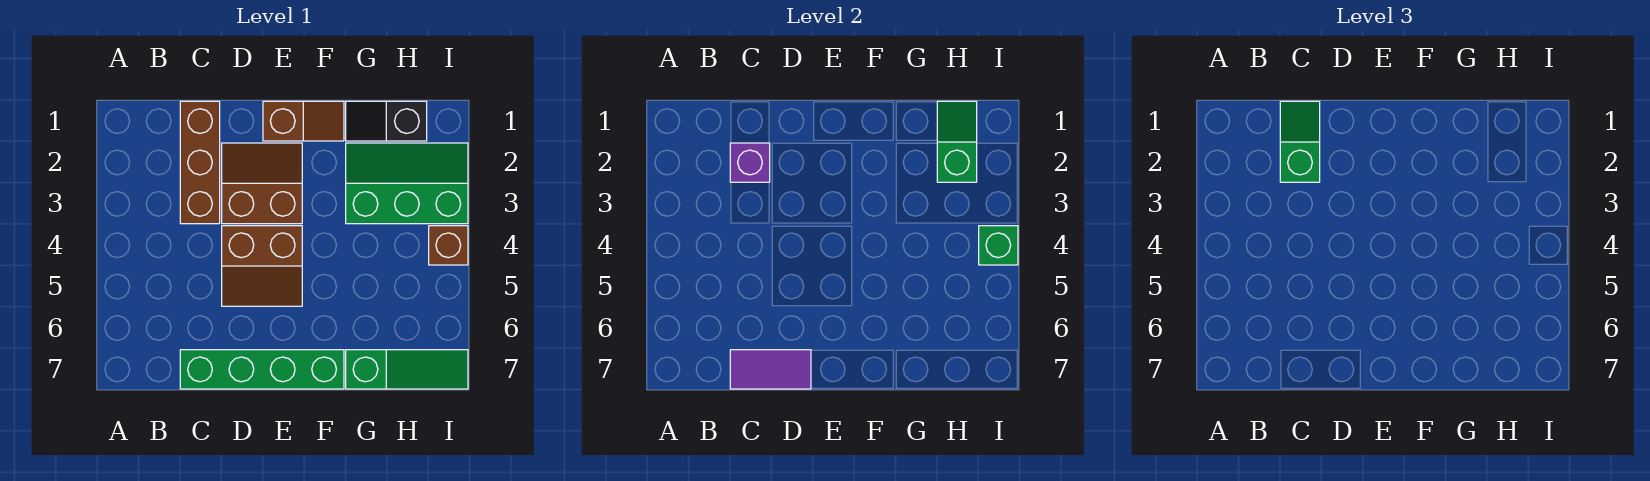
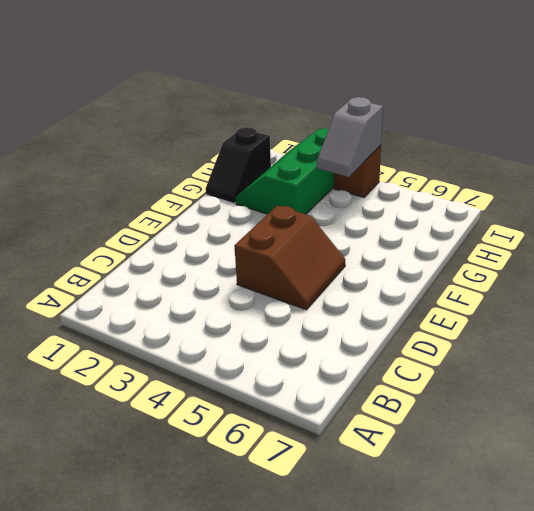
grey slope H4:I4 level 2 top I -> green brick I4 level 2
none -> brown brick C1:C3 level 1
none -> green brick C7:F7 level 1
none -> brown slope D2:E3 level 1 top 3

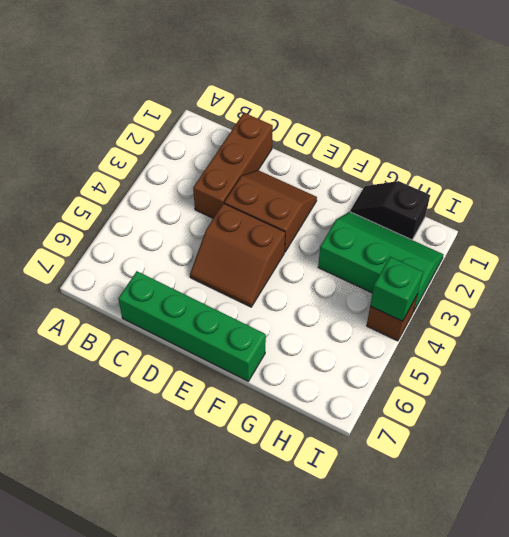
none -> brown slope E1:F1 level 1 top E
none -> green slope G7:I7 level 1 top G
none -> purple brick C2 level 2

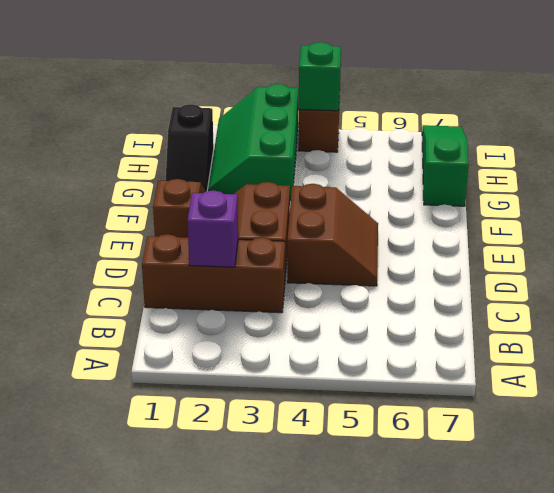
none -> green brick C7:F7 level 1
none -> purple tile C7:D7 level 2
none -> green slope H1:H2 level 2 top 2

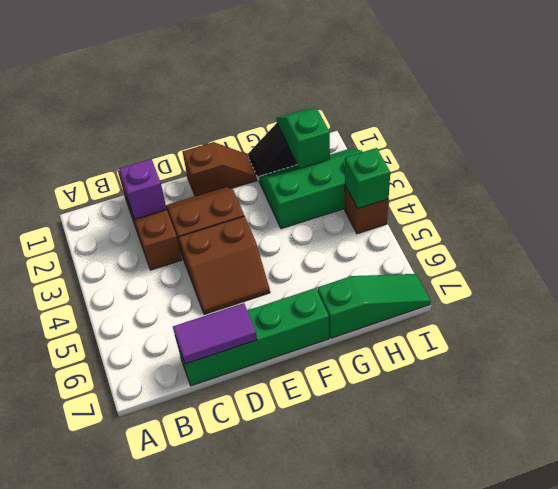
none -> green slope C1:C2 level 3 top 2

